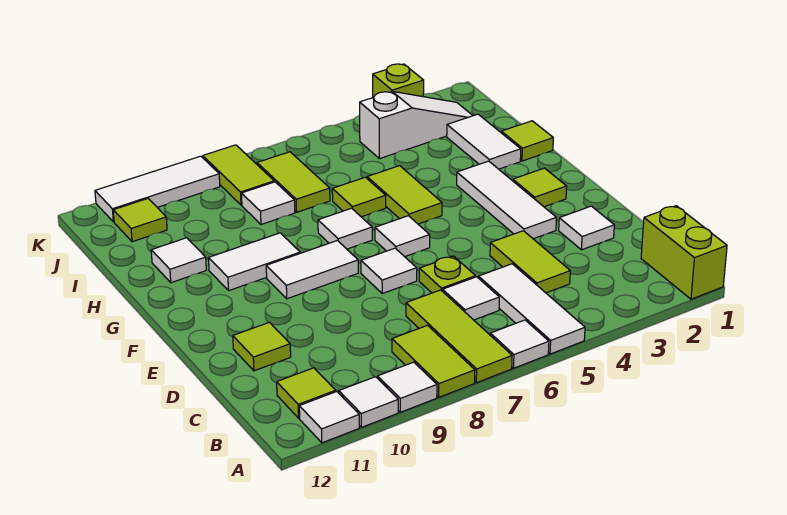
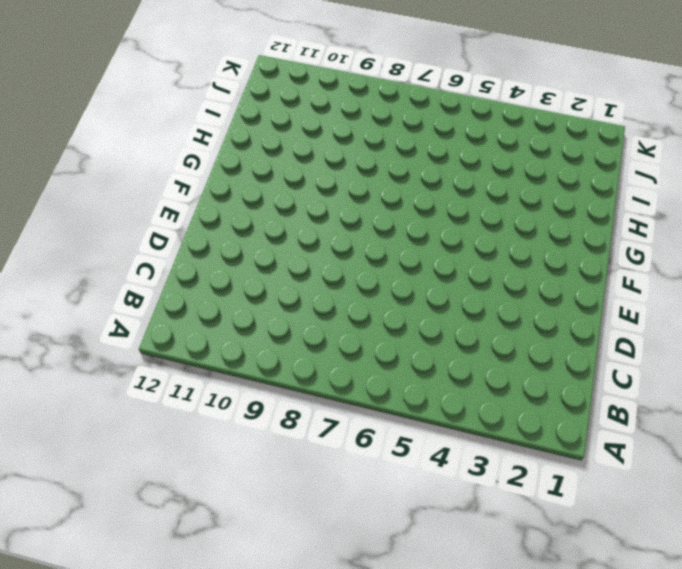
none -> lime brick A1:B1 level 1
none -> white tile A5:C5 level 1
none -> white tile A6 level 1
none -> lime tile A7:C7 level 1

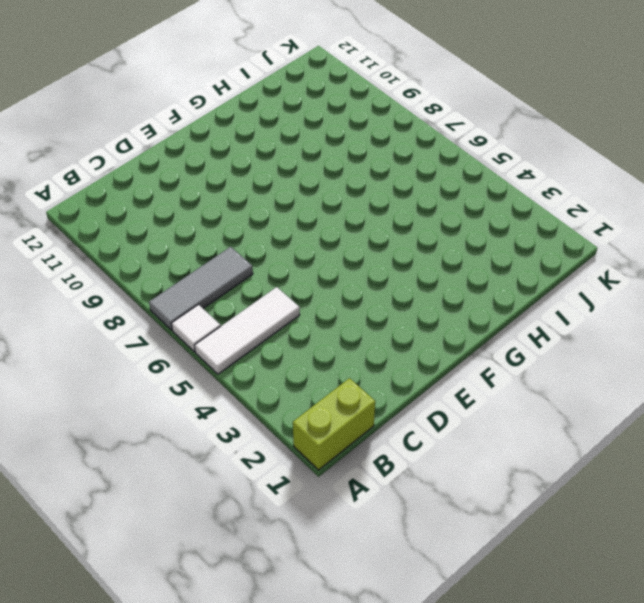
grey tile A7:C7 level 1 -> lime tile A7:C7 level 1
none -> lime tile A8:B8 level 1
none -> white tile A9 level 1
none -> white tile A10 level 1
none -> white tile A11 level 1

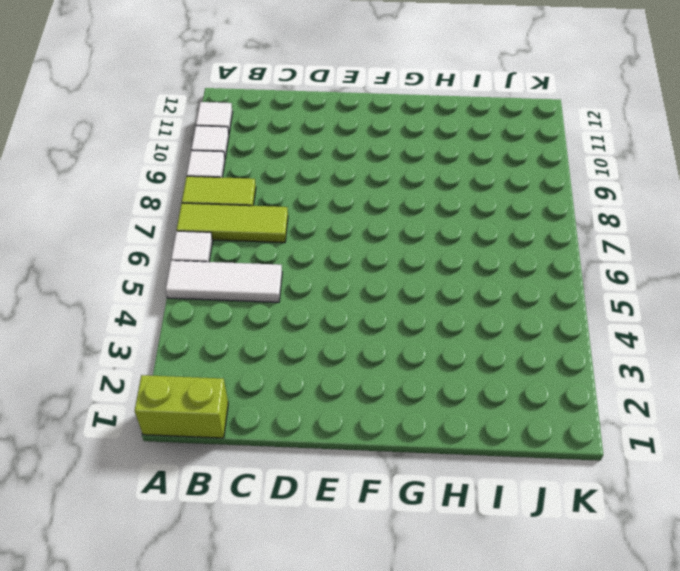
none -> lime tile B11 level 1
none -> lime tile C4:D4 level 1
none -> white tile C6 level 1
none -> white tile D2 level 1

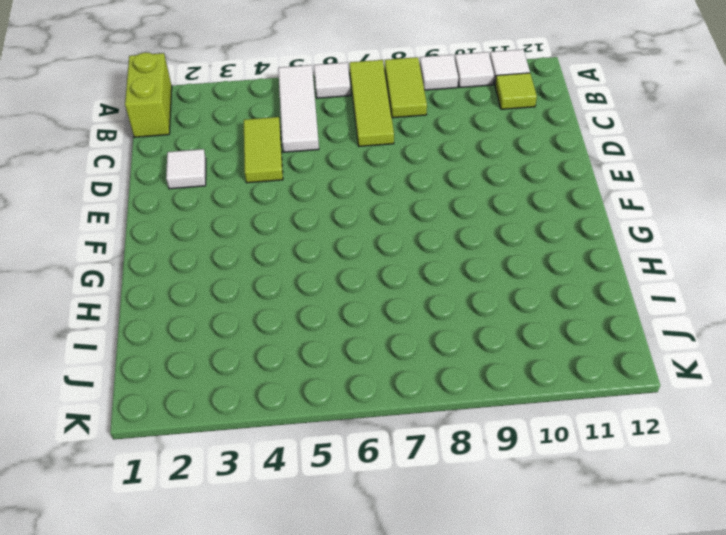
none -> white tile C6 level 1
none -> lime plate D6 level 1
none -> lime tile D11 level 1
none -> white tile E3:G3 level 1

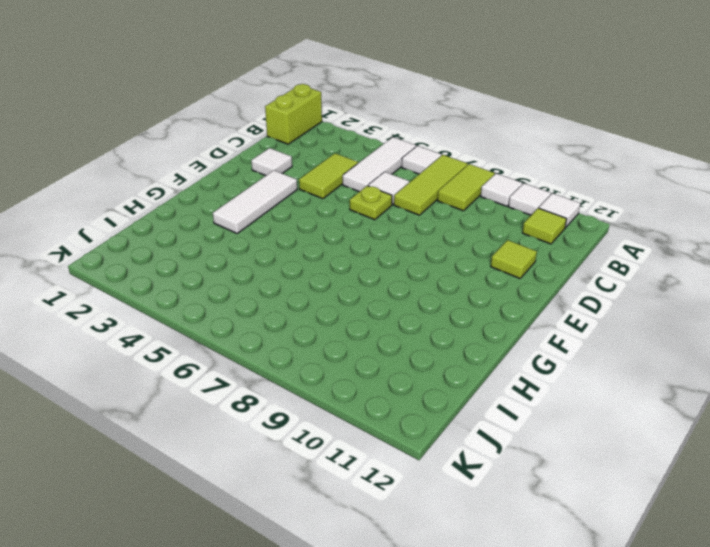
none -> white tile E7 level 1
none -> lime tile F2 level 1
none -> white tile F6 level 1
none -> white tile F8:F9 level 1

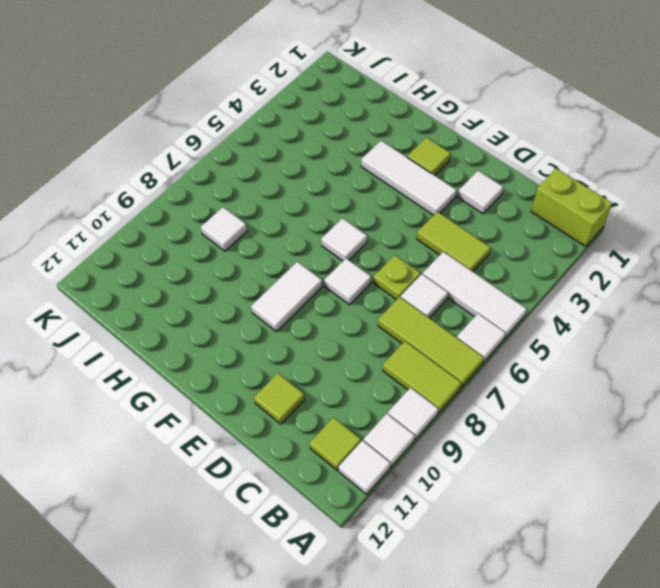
none -> lime tile G5:H5 level 1
none -> white tile G7 level 1
none -> white tile G9:G10 level 1
none -> lime tile H1 level 1

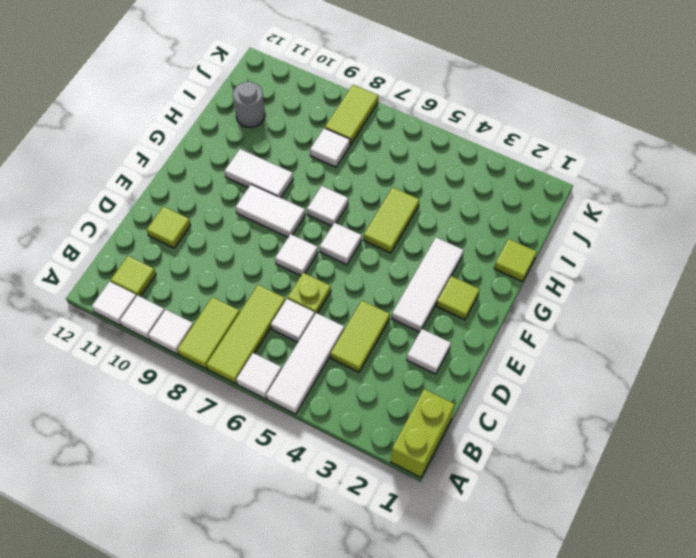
grey round brick I11 level 1 -> none
none -> white tile H2:I2 level 1
none -> lime tile H6 level 1
none -> white tile H11 level 1
none -> lime tile I7:J7 level 1

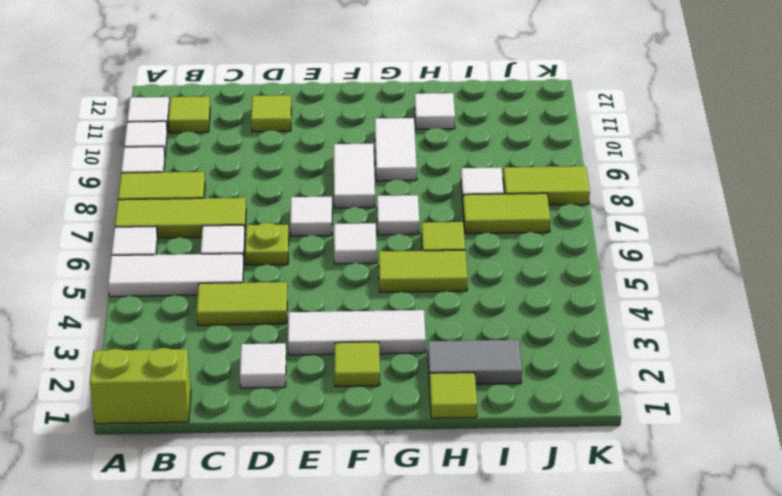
grey tile H2:I2 level 1 -> white tile H2:I2 level 1
none -> white slope J2:J4 level 1 top 4
none -> lime tile J11 level 1
none -> lime brick K3 level 1
none -> white tile K9:K11 level 1

